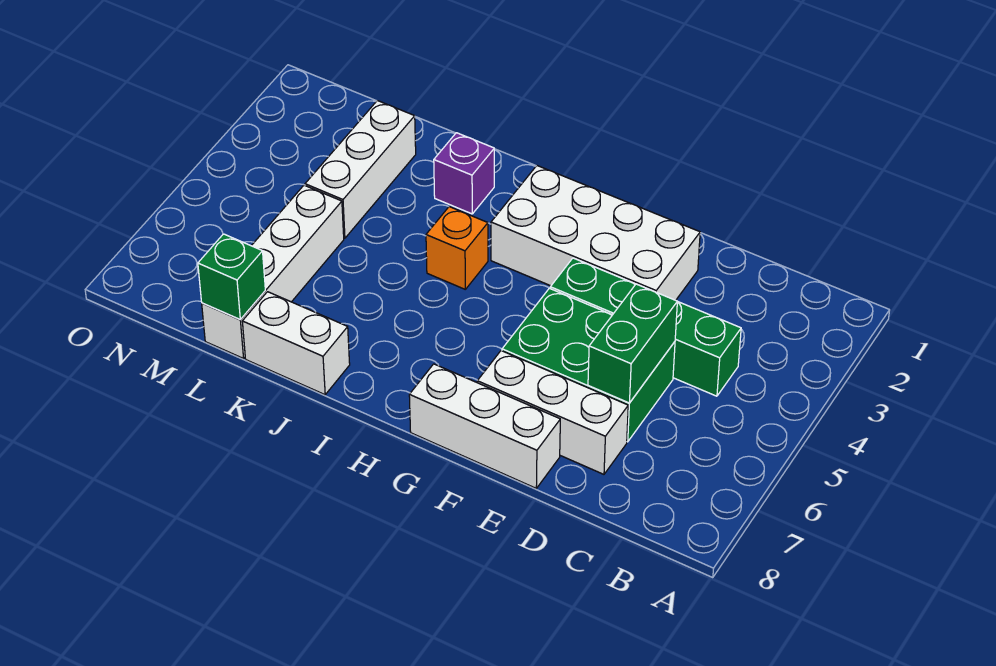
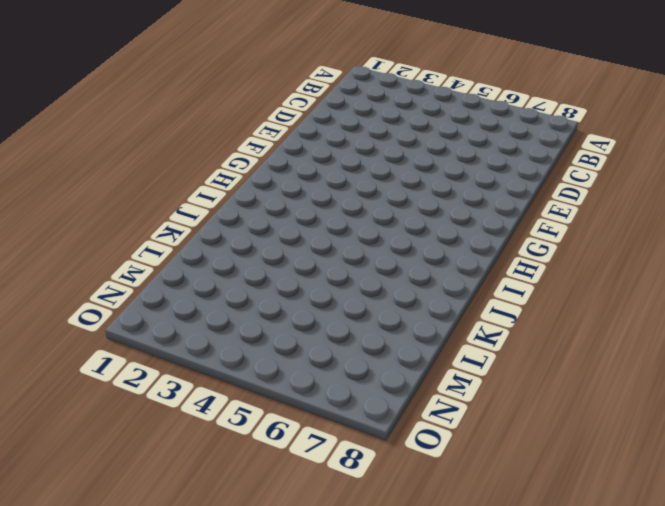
none -> green brick C4:F4 level 1
none -> green brick D5:F6 level 1
none -> white brick D7:F7 level 1

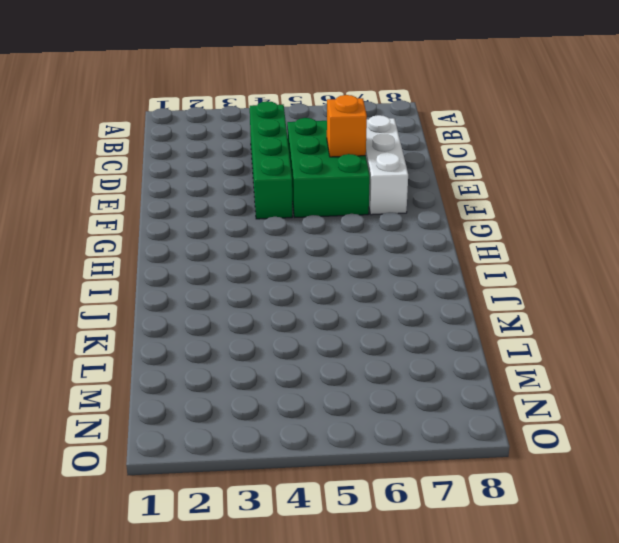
orange brick E6 level 2 -> orange brick I4 level 1
none -> white brick E2:H3 level 1
none -> white brick E8:G8 level 1
none -> purple brick J2 level 1

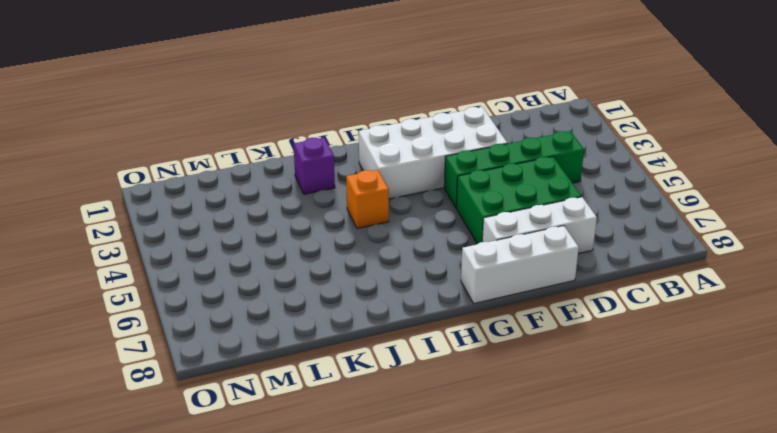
none -> white brick J8:K8 level 1
none -> white brick L2:L4 level 1
none -> white brick L5:L8 level 1

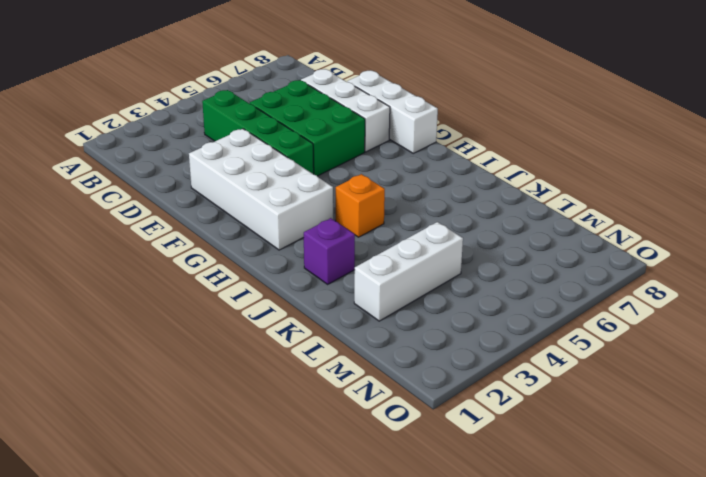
none -> white brick J8:K8 level 1
none -> white brick L5:L8 level 1
none -> green brick D5:D6 level 2

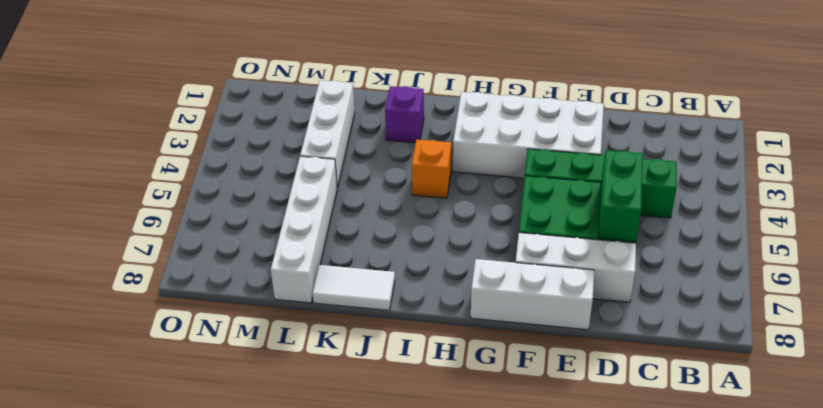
white tile J8:K8 level 1 -> white brick J8:K8 level 1
none -> green brick L8 level 2

